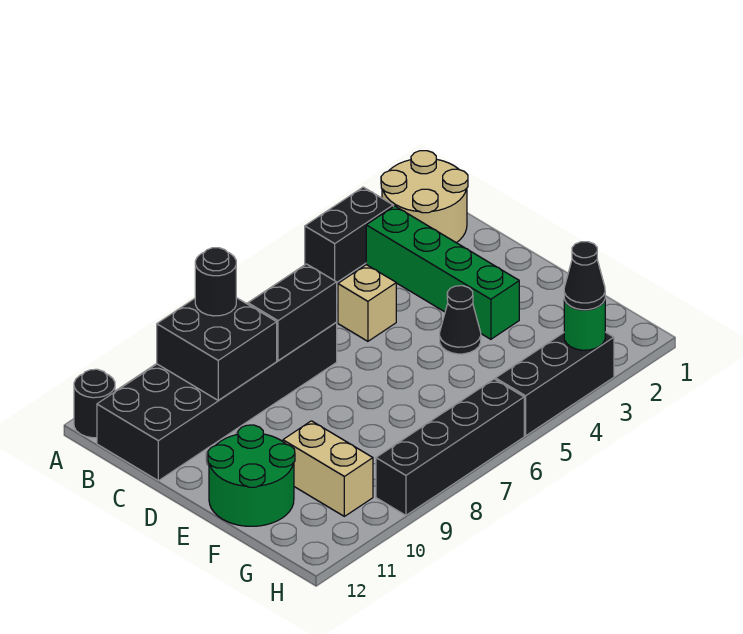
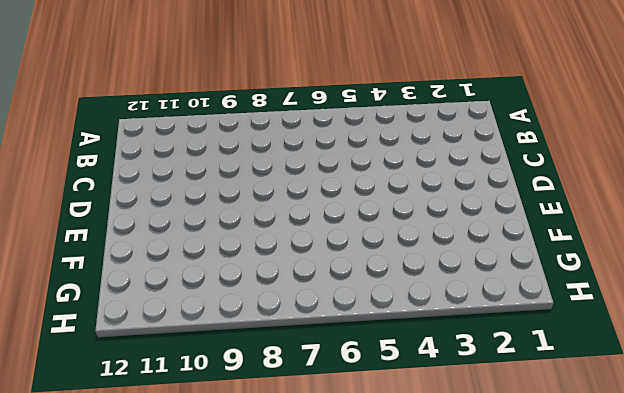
none -> tan round brick A1:B2 level 1
none -> black brick A3:A4 level 1
none -> black round brick A12 level 1

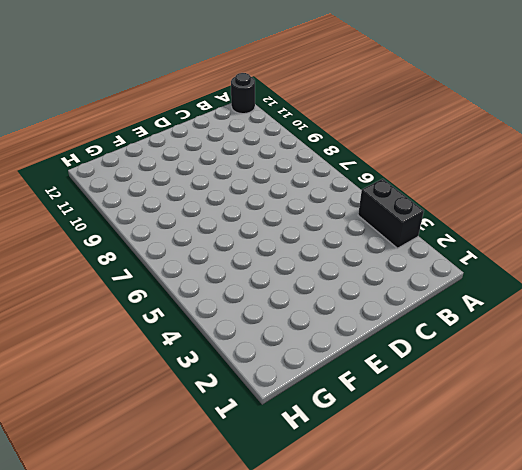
none -> tan round brick A1:B2 level 1
none -> green brick B3:E3 level 1
none -> black brick B7:C12 level 1

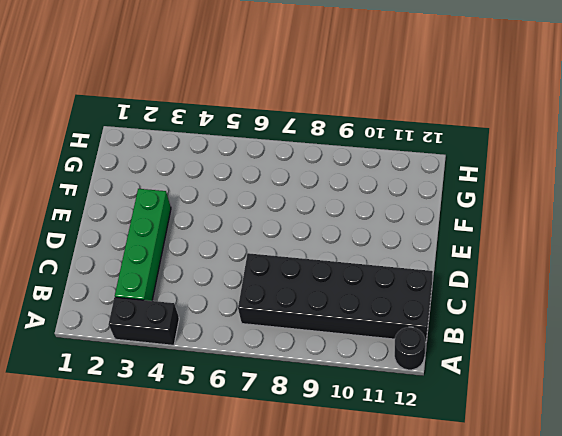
none -> tan round brick A1:B2 level 1
none -> tan brick C5 level 1
none -> black cone E4 level 1

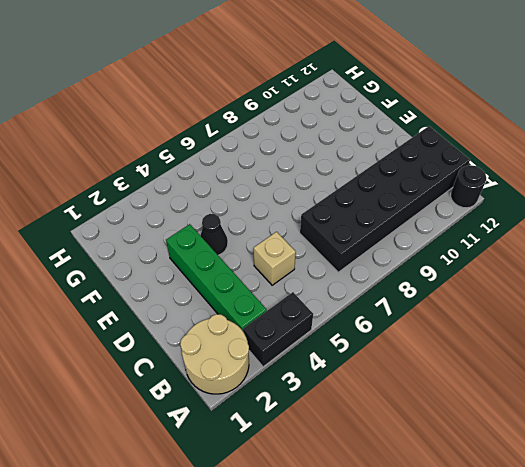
none -> green round brick E11:F12 level 1
none -> tan brick F10:G10 level 1
none -> black brick H3:H5 level 1

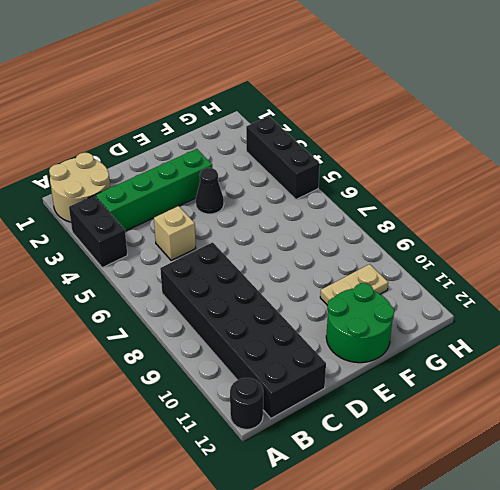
tan plate F10:G10 level 1 -> tan brick F10:G10 level 1
none -> black brick H6:H9 level 1
none -> black brick B9:C10 level 2
none -> black brick C7:C8 level 2

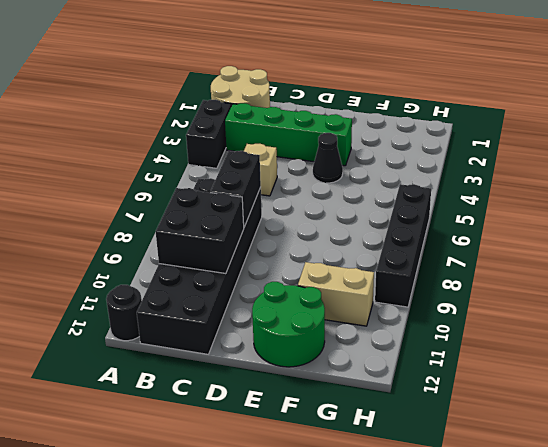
none -> black brick H3:H5 level 1
none -> green round brick H3 level 2
none -> black round brick B9 level 3

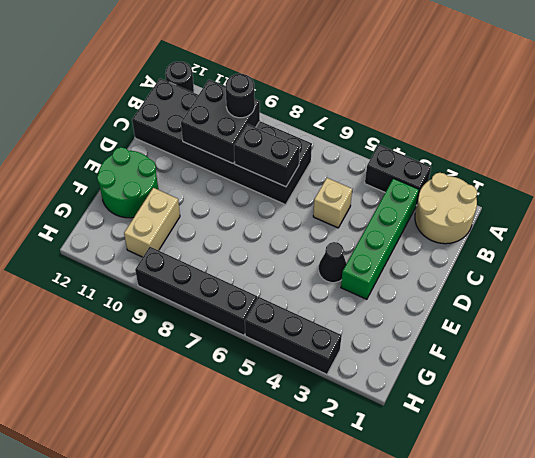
none -> green round brick H3 level 2
none -> black cone H3 level 3

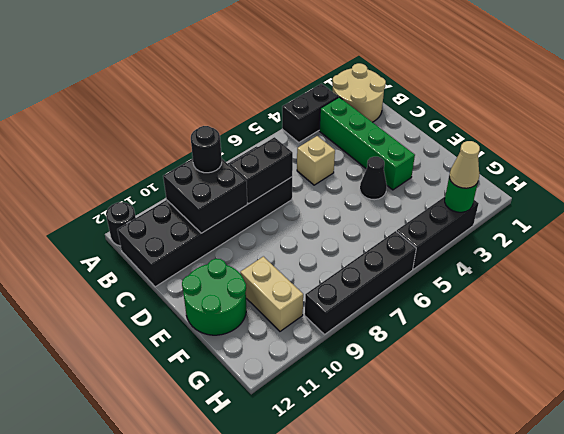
tan cone H3 level 3 -> black cone H3 level 3

